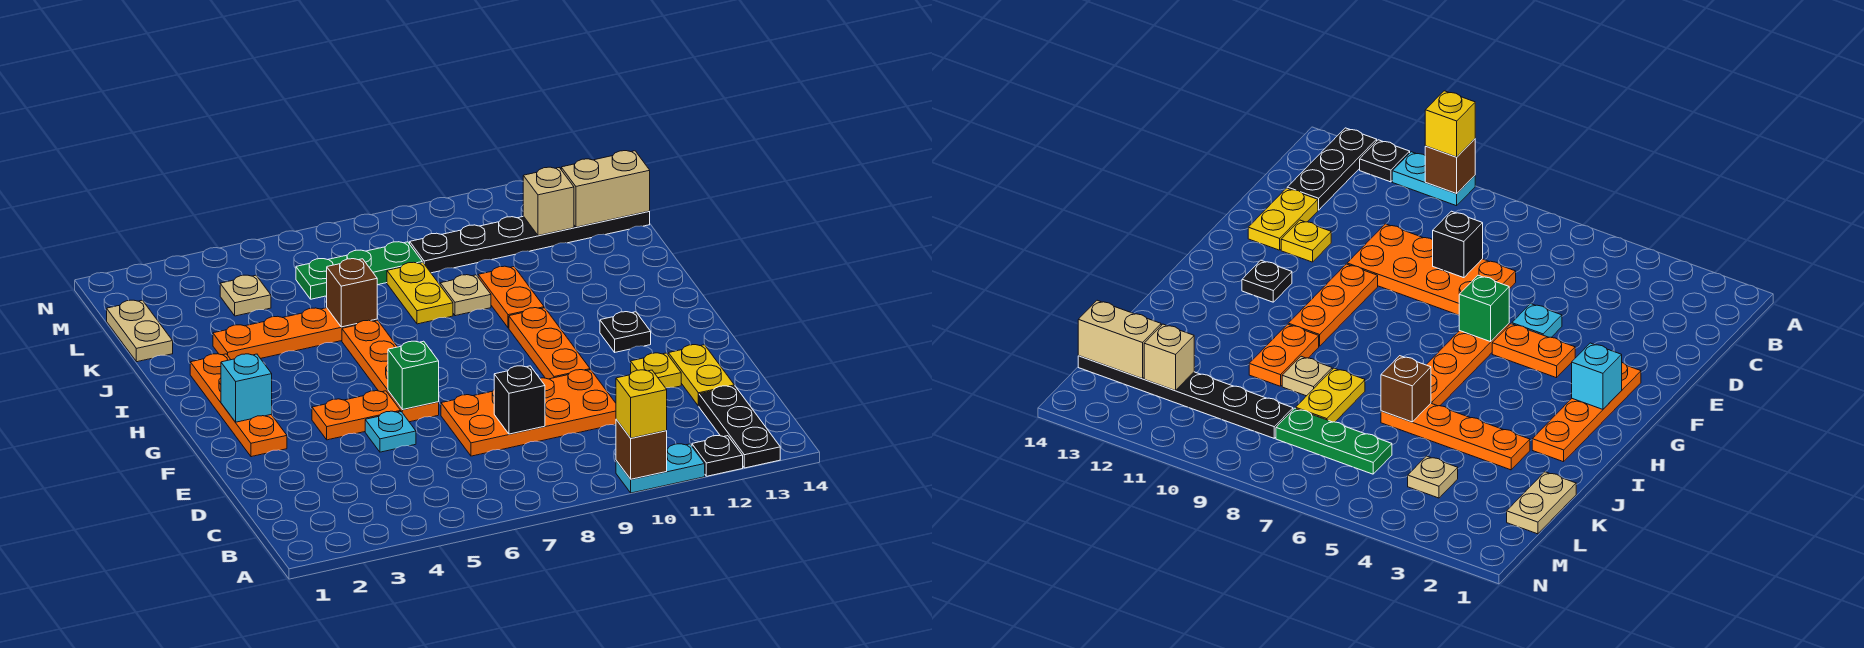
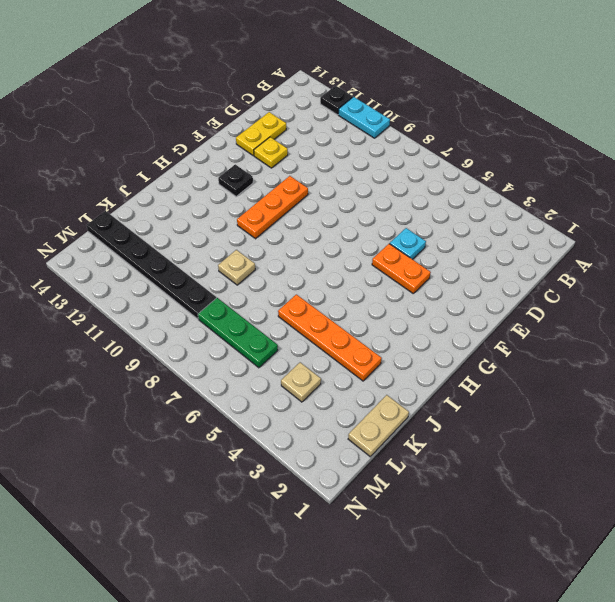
none -> black plate A13:C13 level 1
none -> orange plate D7:E10 level 1
none -> orange plate F2:I2 level 1

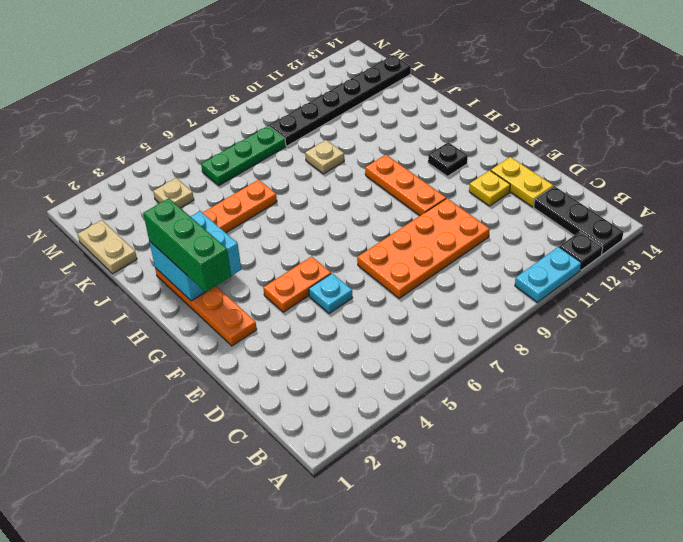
green brick G2:I2 level 3 -> none
cyan brick H2:I3 level 2 -> none
none -> orange plate F6:I6 level 1
none -> orange plate I10:J10 level 1
none -> yellow plate J8:K8 level 1

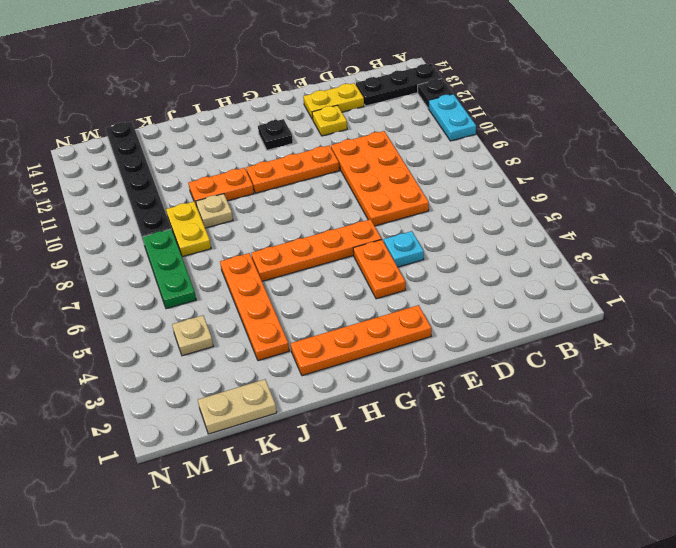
yellow plate K8:K9 level 1 -> yellow plate J8:K8 level 1
none -> brown brick A10 level 2
none -> black brick D8 level 2
none -> green brick F6 level 2

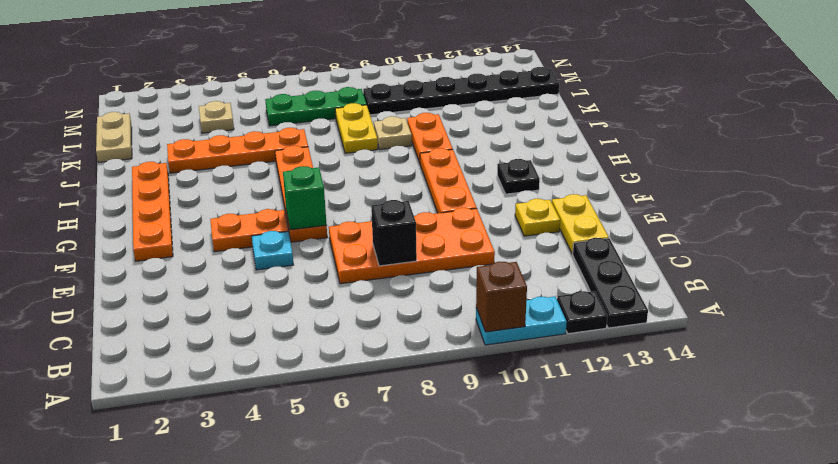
none -> cyan brick G2 level 2
none -> brown brick J6 level 2
none -> tan brick L12 level 2

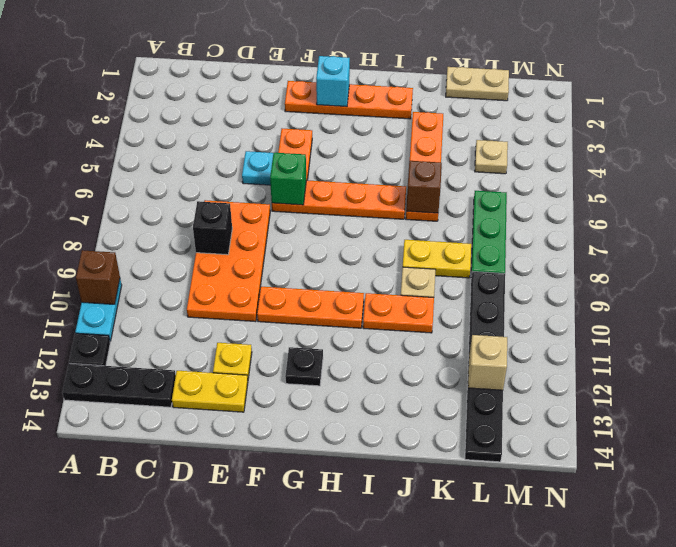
none -> tan brick L13:L14 level 2
none -> yellow brick A10 level 3

